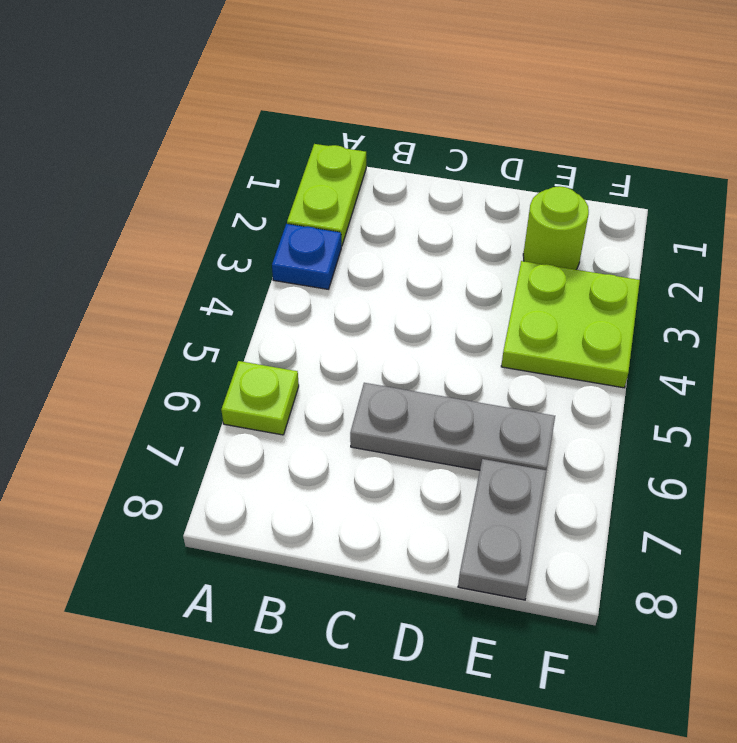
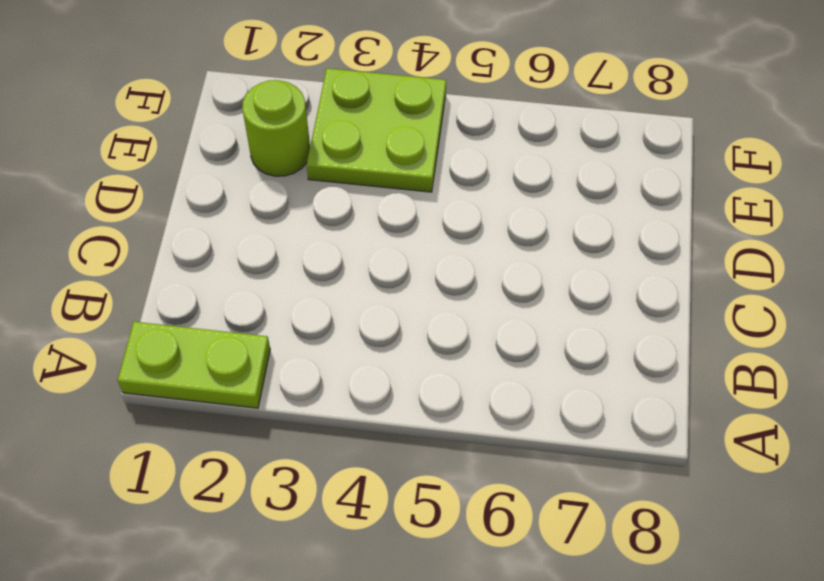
none -> blue plate A3 level 1
none -> lime plate A6 level 1

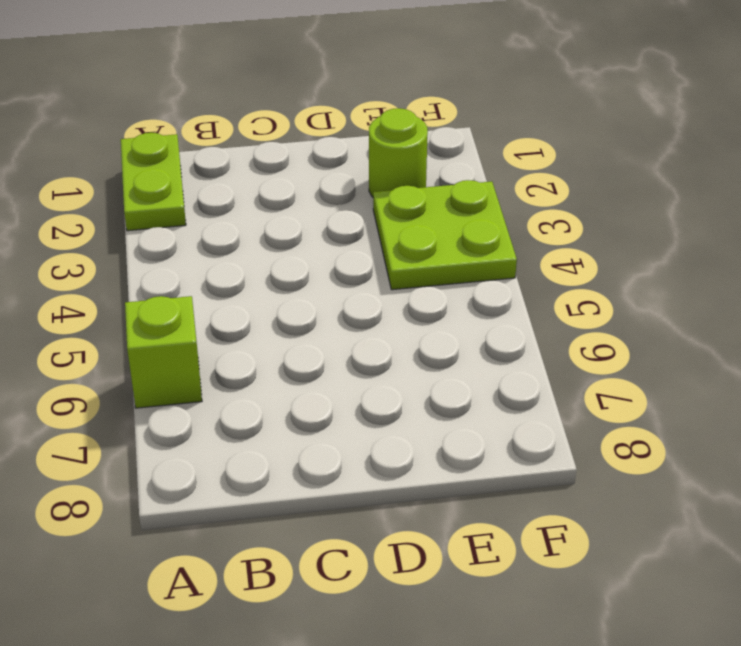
lime brick A6 level 1 -> lime plate A6 level 1
none -> blue plate A3 level 1
none -> grey plate C6:E6 level 1

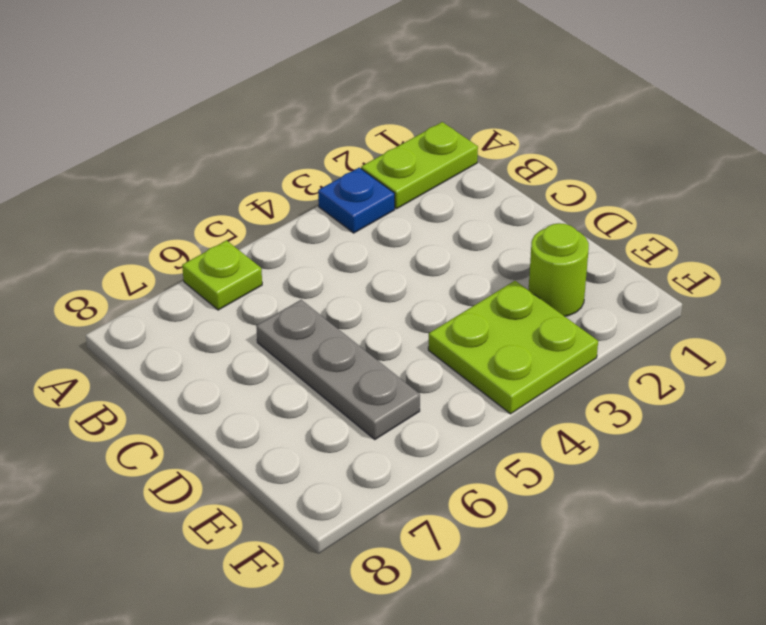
none -> grey plate E7:E8 level 1

